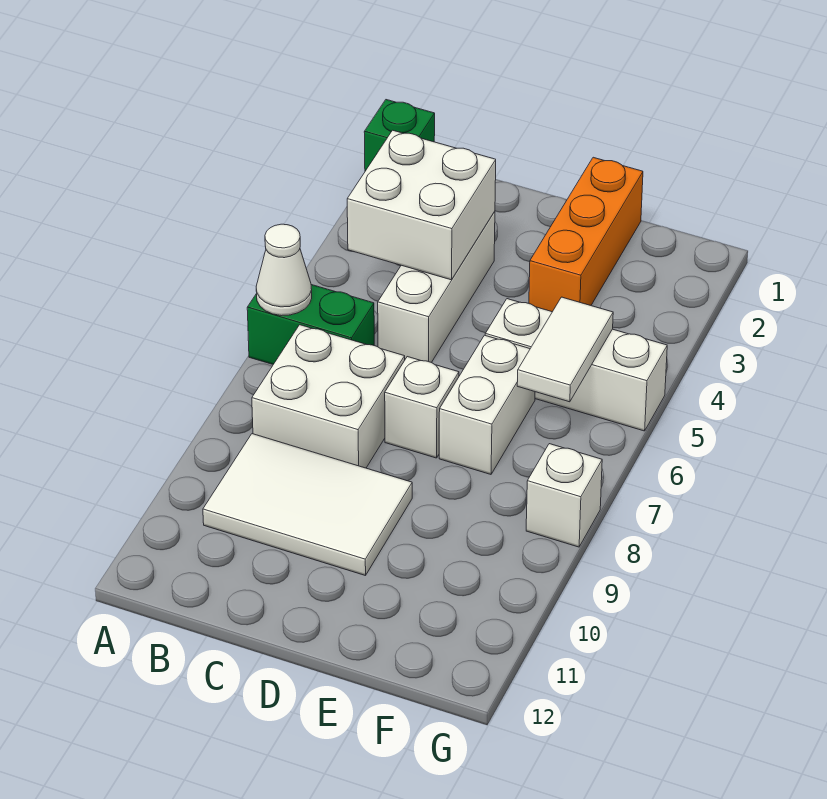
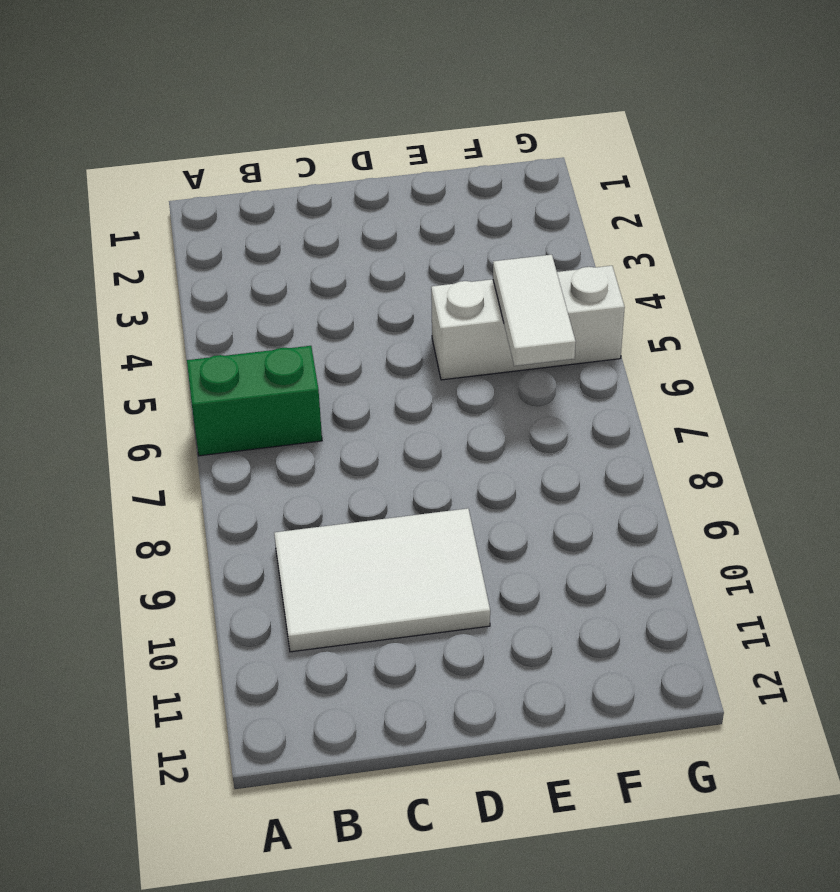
none -> green brick A1 level 1
none -> white brick B7:C8 level 1
none -> white brick C3:C5 level 1

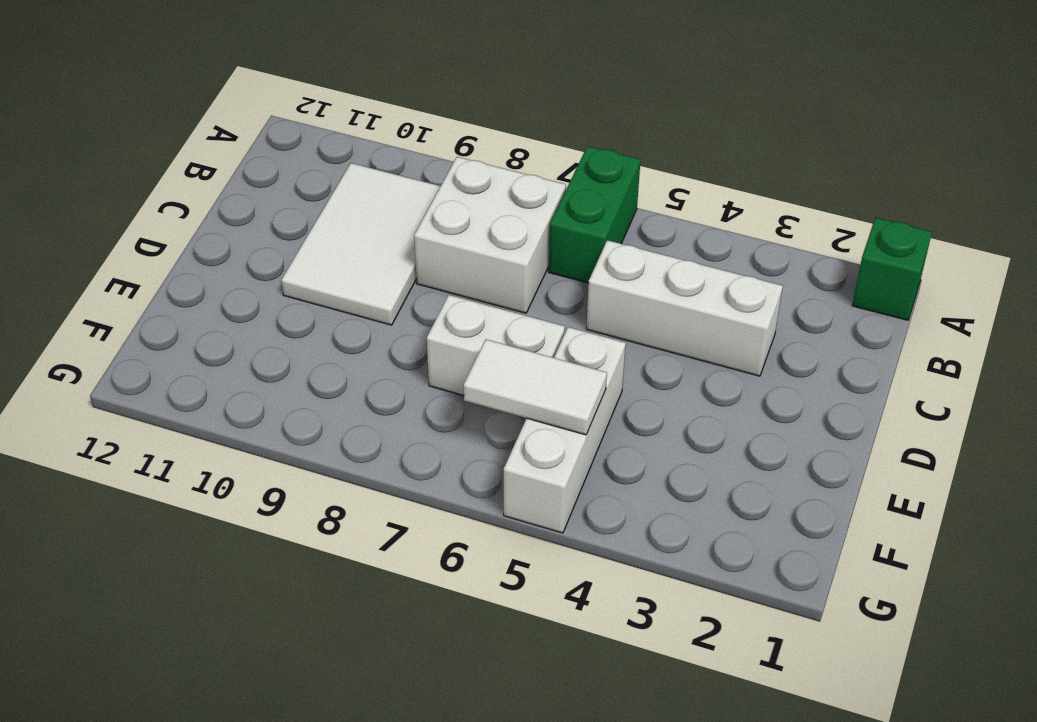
none -> white brick D7 level 1
none -> orange brick E1:E3 level 1
none -> white brick G8 level 1

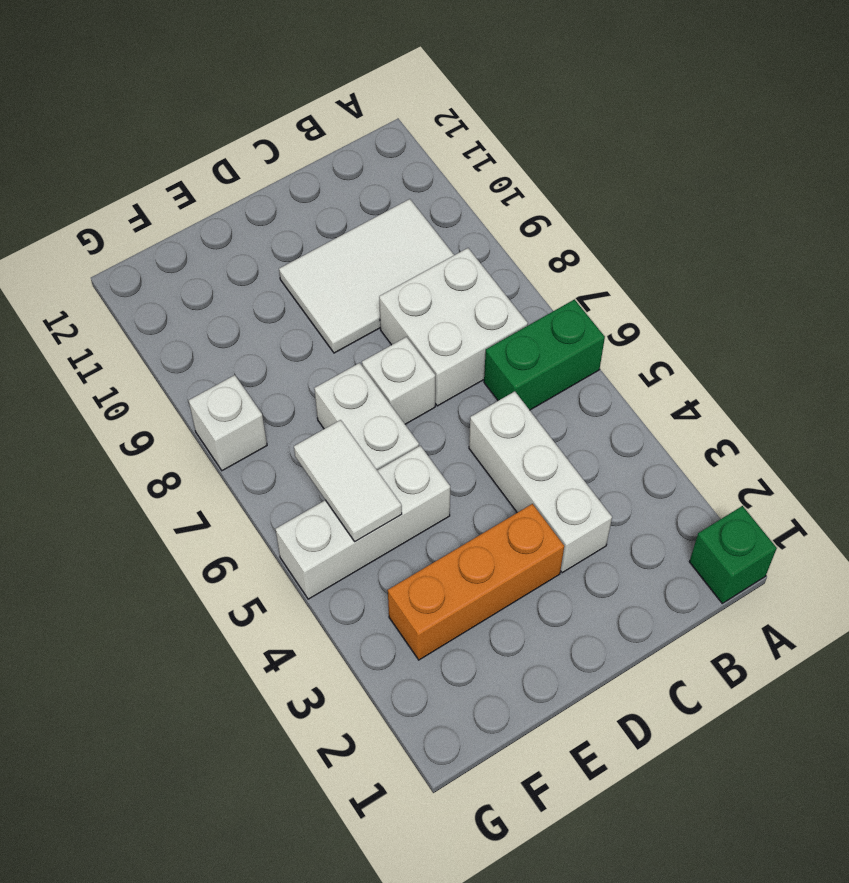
orange brick D3:F3 level 1 -> orange brick E1:E3 level 1
none -> white cone A6 level 2
none -> white brick B3:C4 level 2

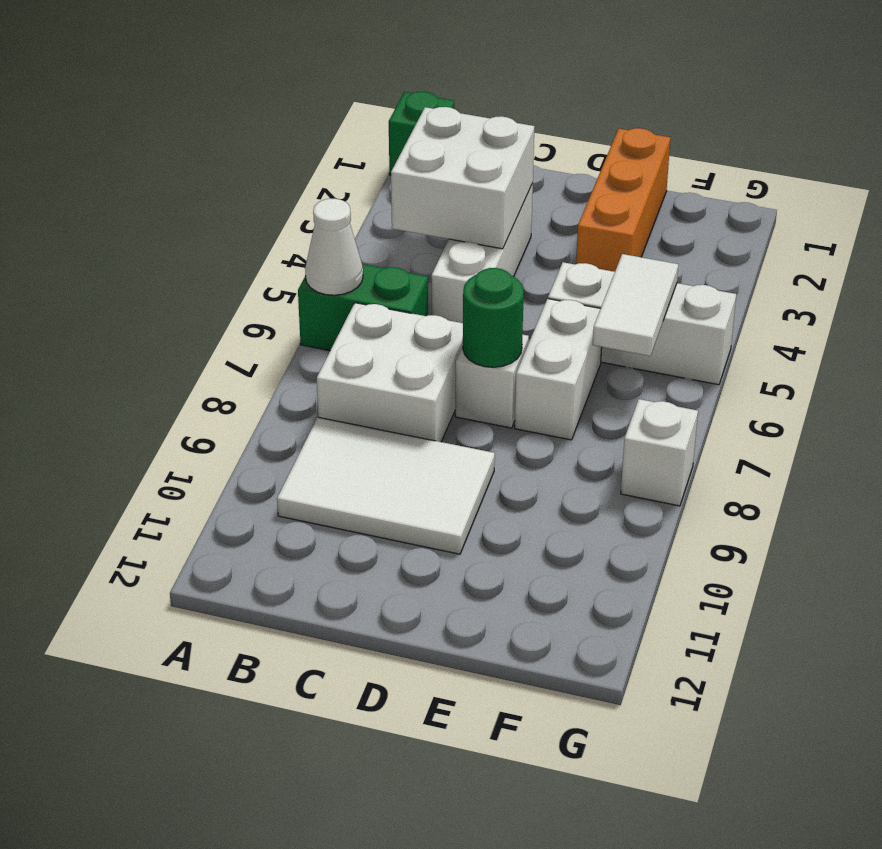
green round brick D7 level 2 -> none

